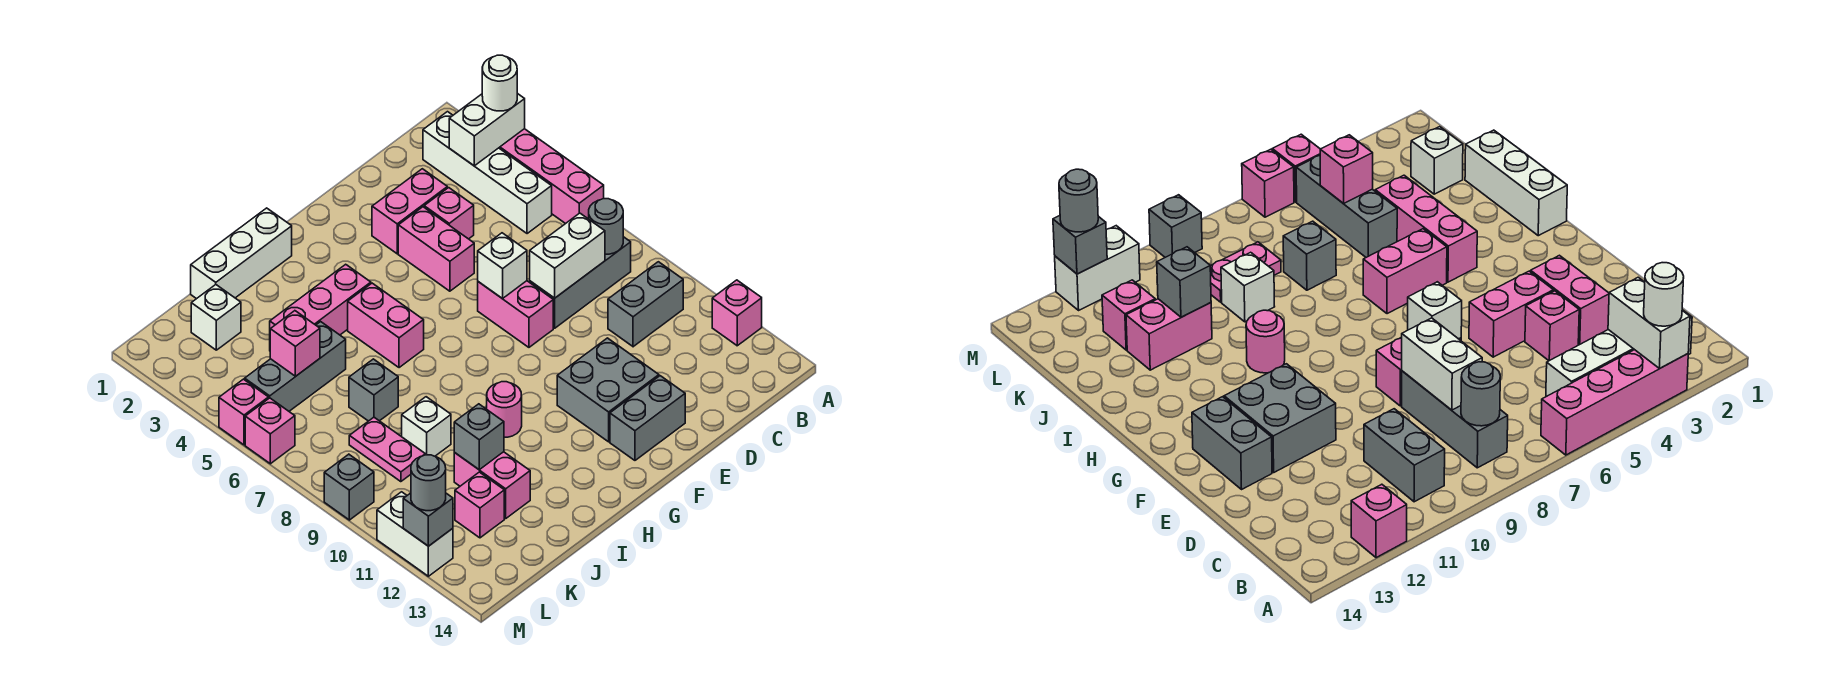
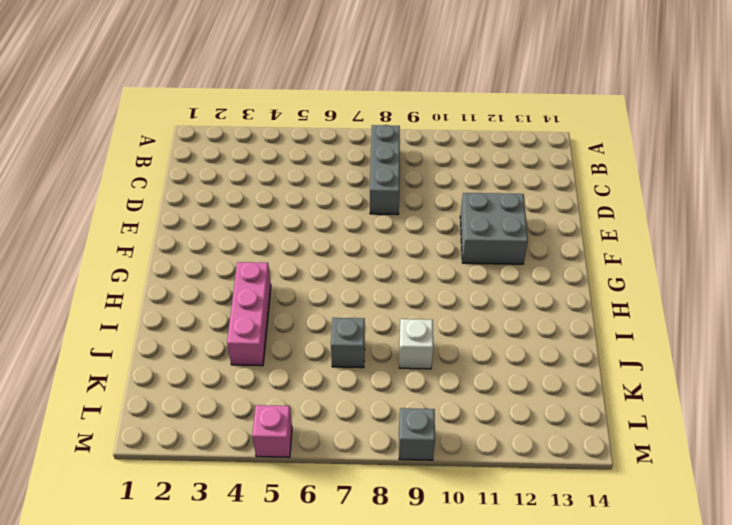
none -> pink brick A3:A6 level 1
none -> pink brick A12 level 1
none -> white brick B2:B5 level 1
none -> grey brick B10:C10 level 1

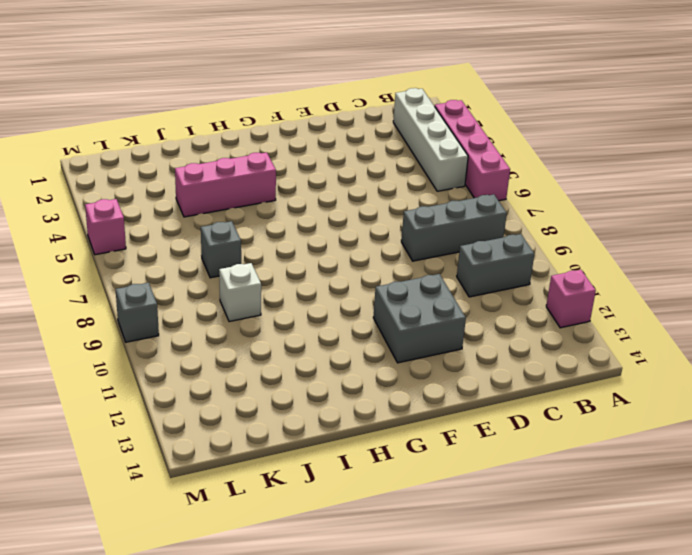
none -> pink brick D3:E3 level 1
none -> pink brick D4 level 1
none -> pink brick E4:E5 level 1
none -> pink brick E7:E8 level 1

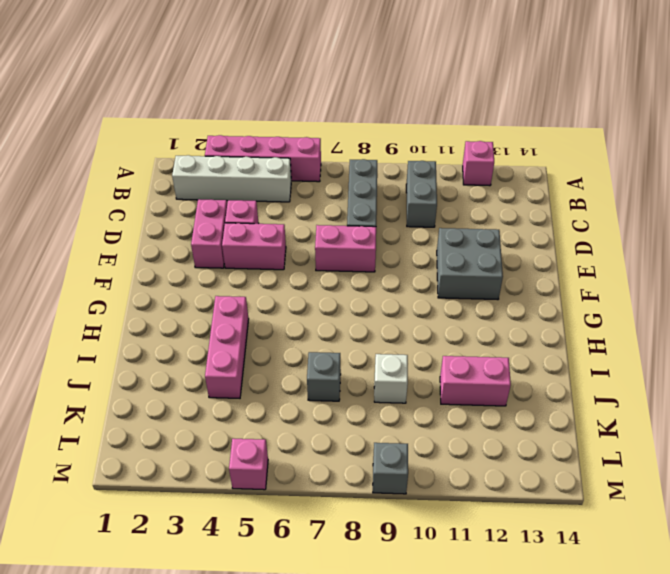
none -> grey brick E13:F13 level 1
none -> white brick H1:J1 level 1
none -> pink brick H5:H6 level 1
none -> pink round brick H10 level 1

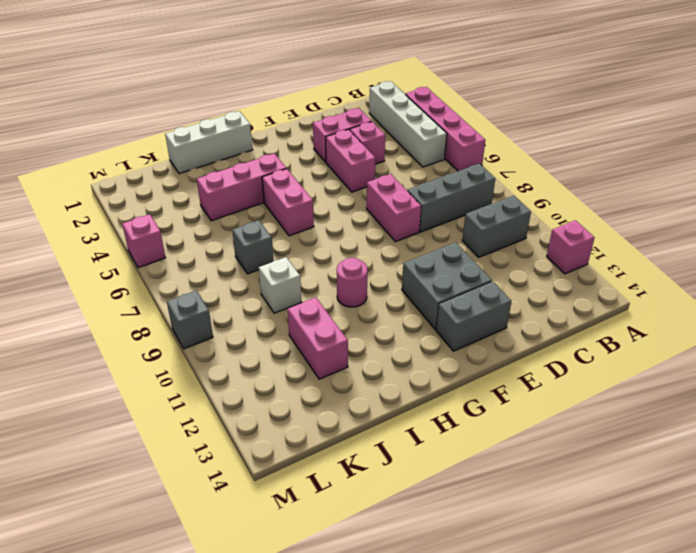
none -> grey brick J5:L5 level 1
none -> white brick K2 level 1
none -> pink plate K8:K9 level 1
none -> pink brick K12 level 1

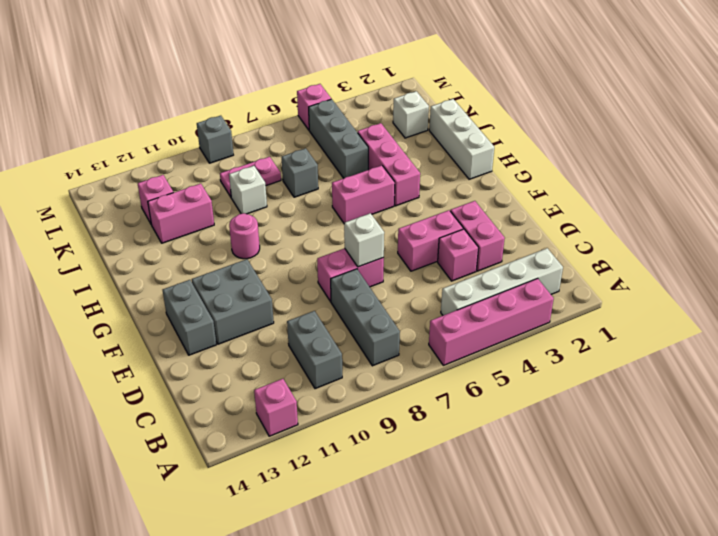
none -> pink brick M6 level 1
none -> white brick M11:M12 level 1
none -> white brick A3:B3 level 2
none -> grey round brick B8 level 2

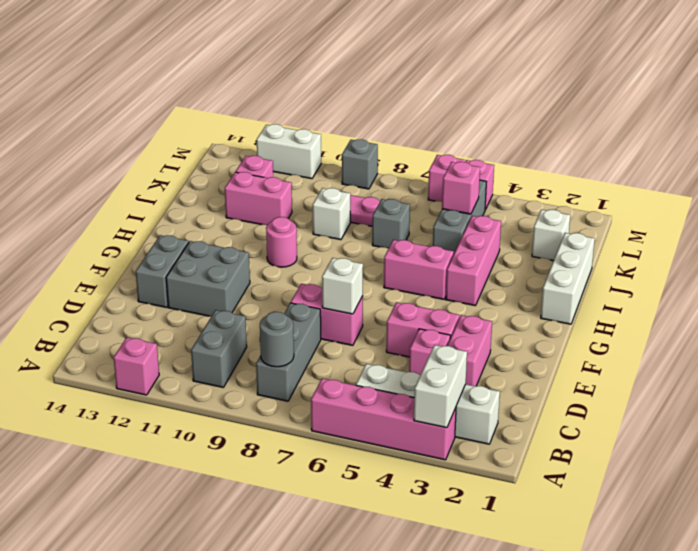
none -> white brick C8:D8 level 2
none -> grey brick J11 level 2
none -> grey brick M12 level 2
none -> white round brick A3 level 3

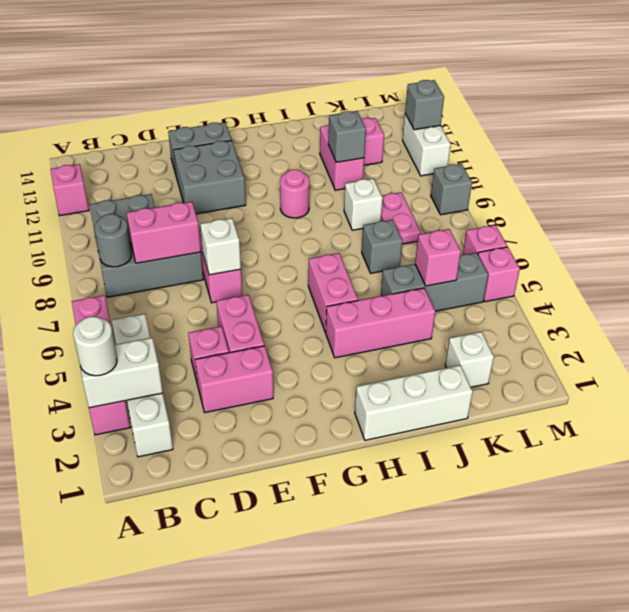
pink brick C8:D8 level 2 -> white brick C8:D8 level 2
none -> grey round brick M12 level 3

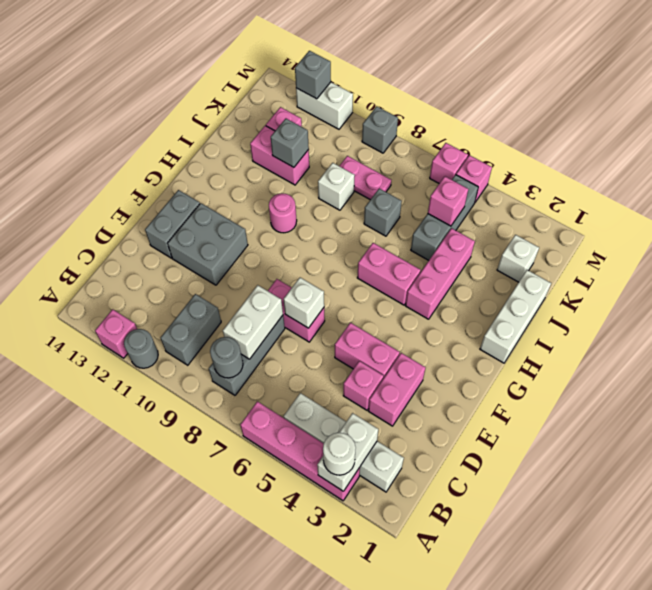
grey round brick A11 level 1 -> grey round brick M12 level 3

